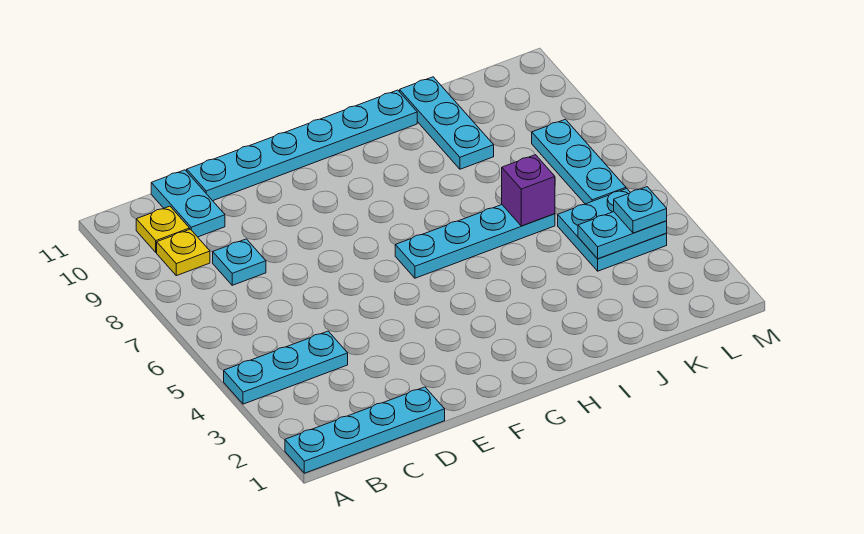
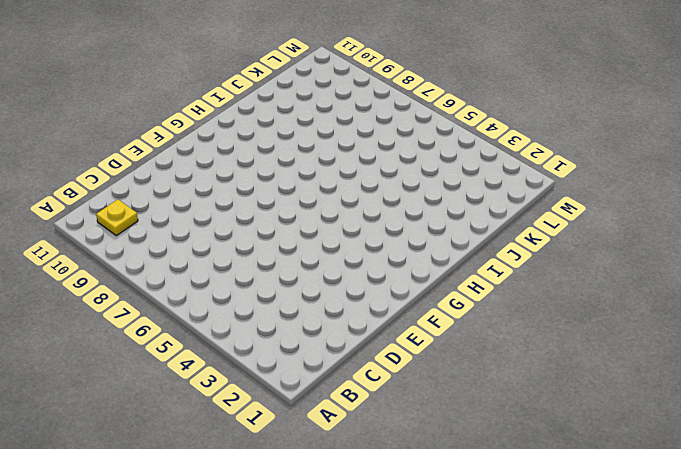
none -> cyan plate A1:D1 level 1
none -> cyan plate A4:C4 level 1
none -> yellow plate B9 level 1

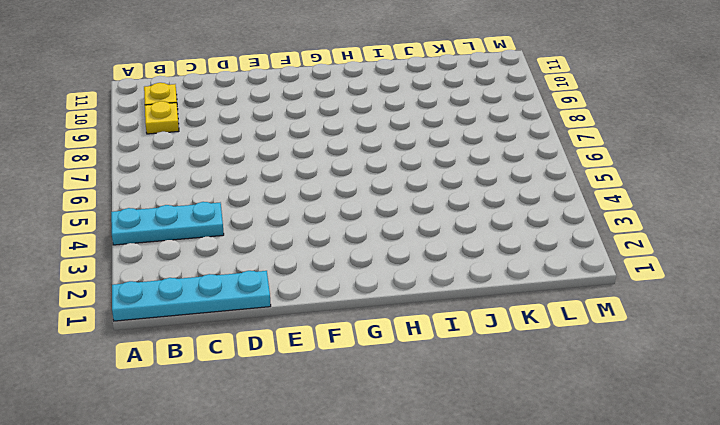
none -> cyan plate C8 level 1
none -> cyan plate C10:C11 level 1
none -> cyan plate D11:I11 level 1

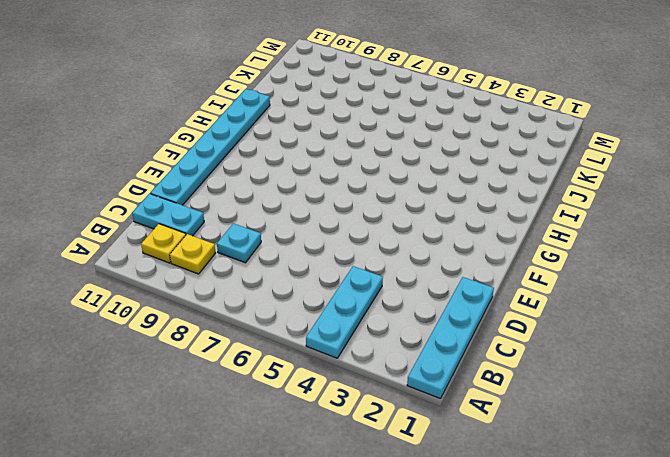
none -> cyan plate G6:J6 level 1
none -> cyan plate J9:J11 level 1
none -> cyan plate K4:L5 level 1

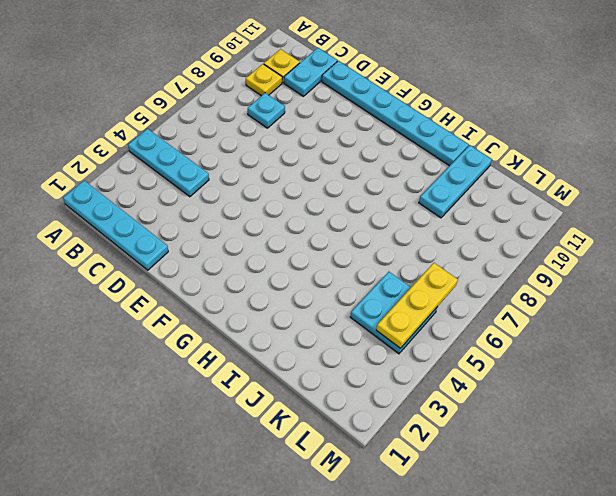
yellow plate L4:L6 level 2 -> cyan plate K4:L4 level 2
none -> cyan plate G6:J6 level 1
none -> cyan plate L6:L8 level 1
none -> purple brick J6 level 2

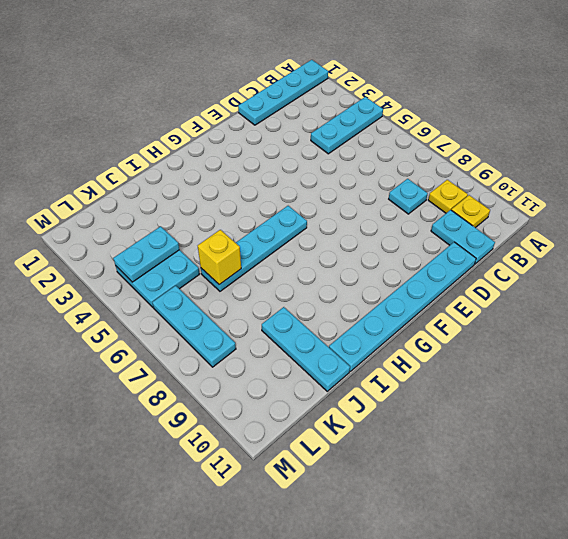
yellow brick J6 level 2 -> purple brick J6 level 2
none -> cyan plate L4 level 3

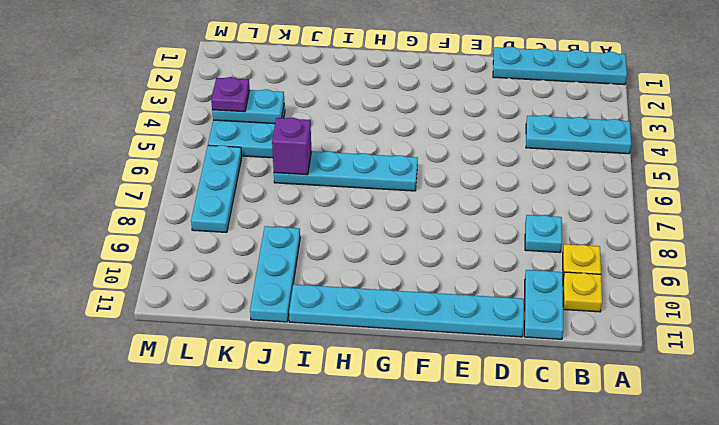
purple plate L4 level 3 -> cyan plate L4 level 3

